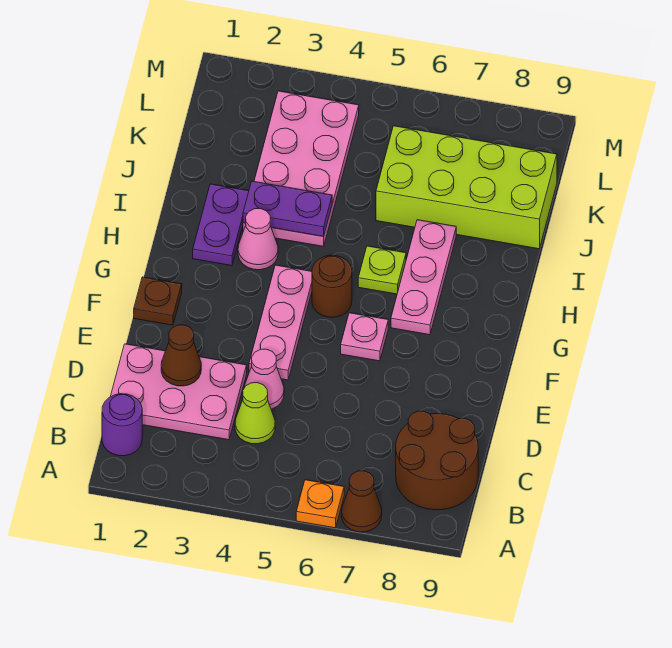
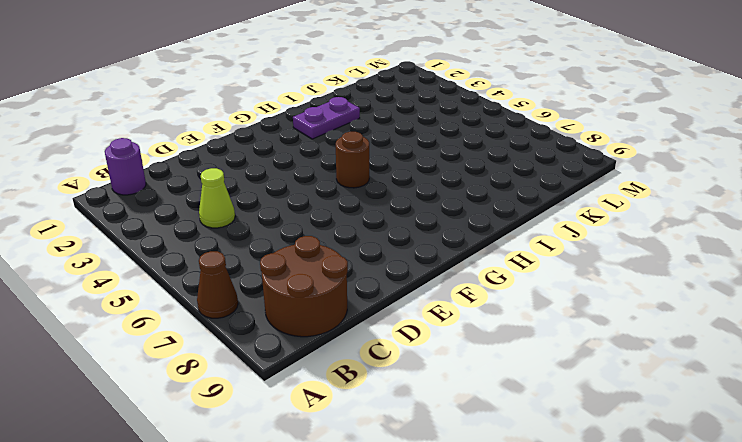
none -> orange plate A6 level 1
none -> pink plate C1:D3 level 1
none -> pink cone D4 level 1

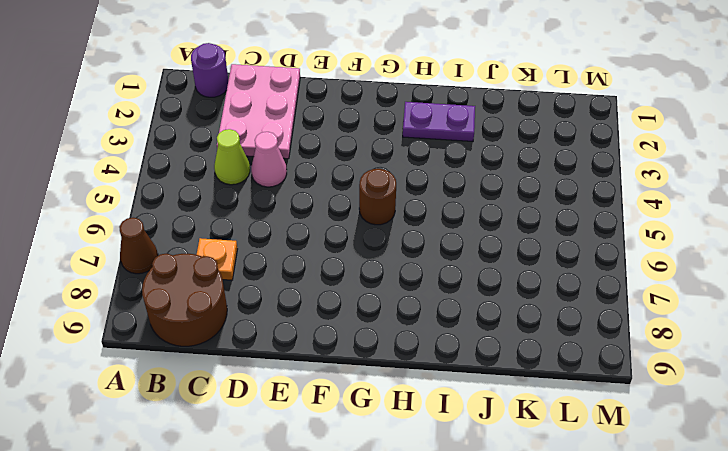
orange plate C7 level 1 -> orange plate A6 level 1
none -> pink plate E4:G4 level 1
none -> brown plate F1 level 1
none -> pink plate F6 level 1

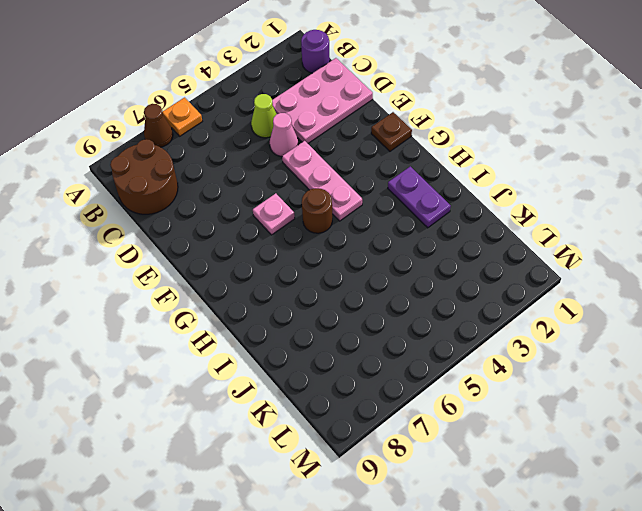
none -> pink plate G7:I7 level 1
none -> pink cone H3 level 1
none -> lime plate H6 level 1

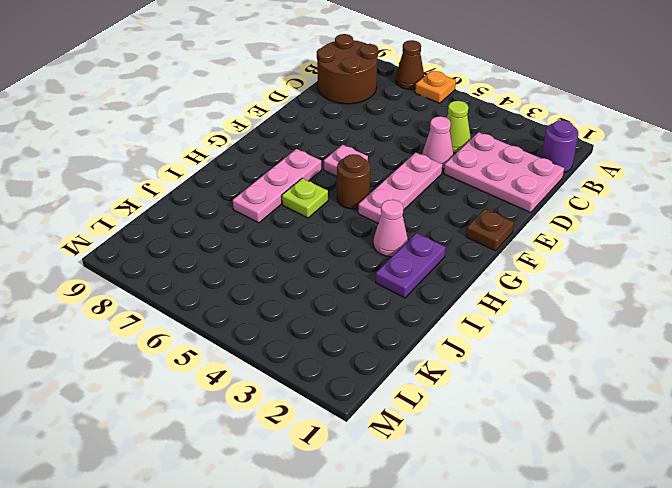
none -> pink plate I3:L4 level 1
none -> lime brick J6:K9 level 1
none -> brown cone D2 level 2

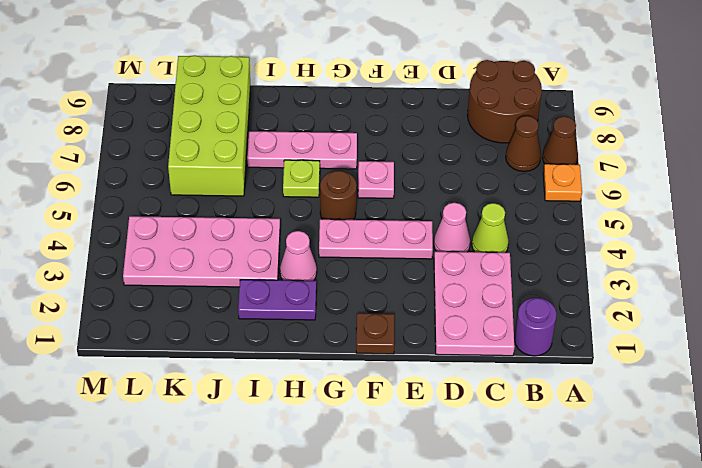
brown cone B7 level 1 -> brown cone D2 level 2
none -> purple plate I3:I4 level 2

